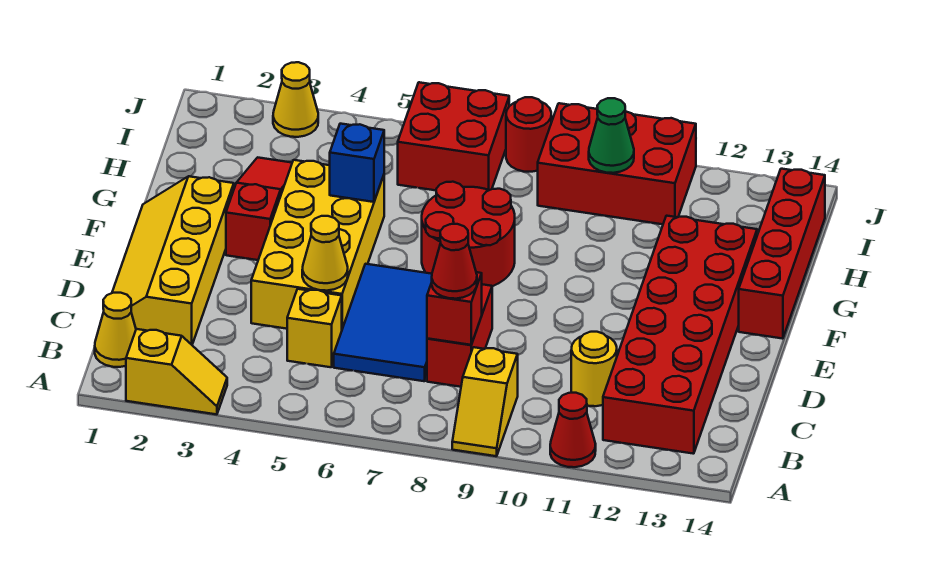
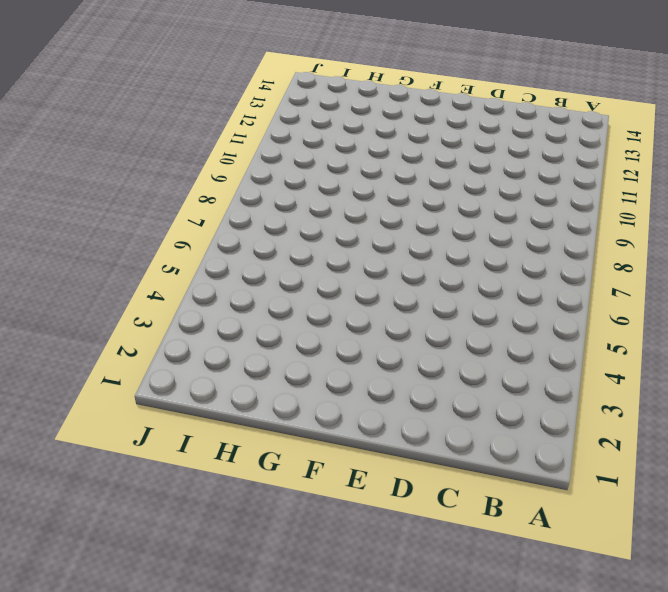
none -> yellow slope A2:A3 level 1 top 2
none -> yellow slope A9:B9 level 1 top B
none -> red cone A11 level 1

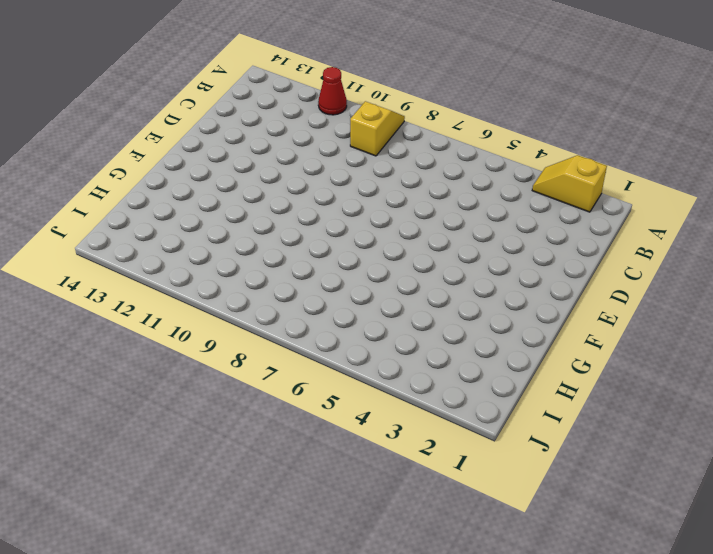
none -> yellow cone B1 level 1
none -> red brick B12:G13 level 1
none -> yellow slope C1:F2 level 1 top 2

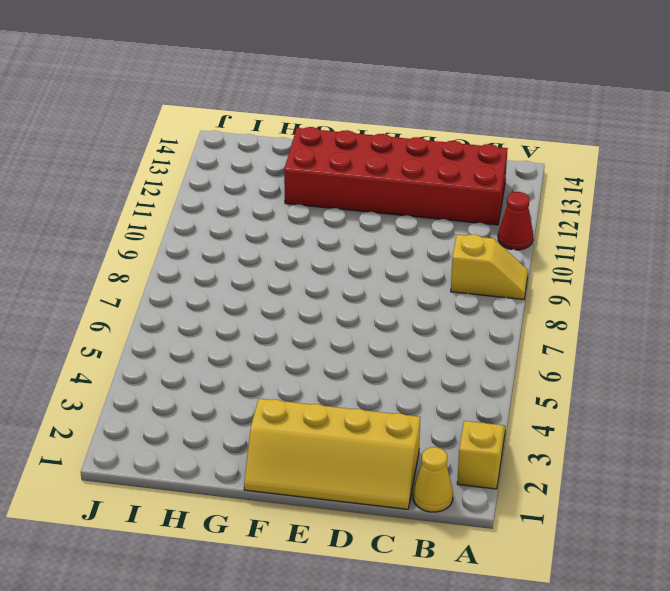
none -> yellow brick C5 level 1
none -> blue tile C6:E7 level 1
none -> red brick C8:D8 level 1

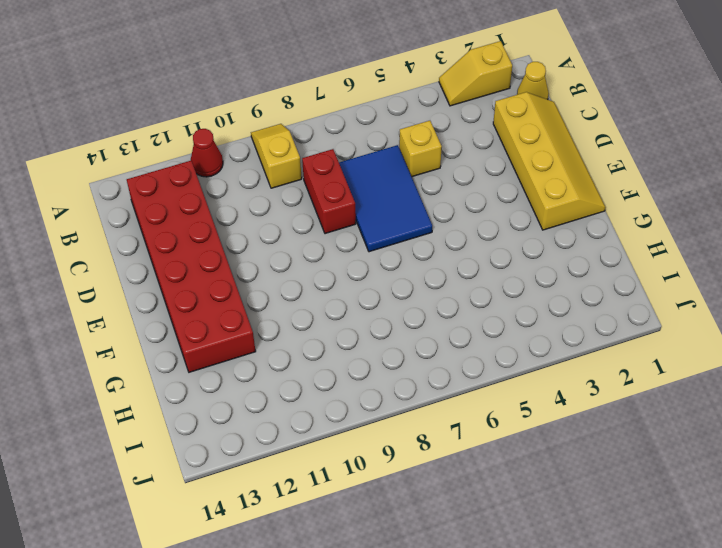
none -> yellow round brick C11 level 1
none -> yellow brick D4:G5 level 1
none -> red slope F3:H3 level 1 top F

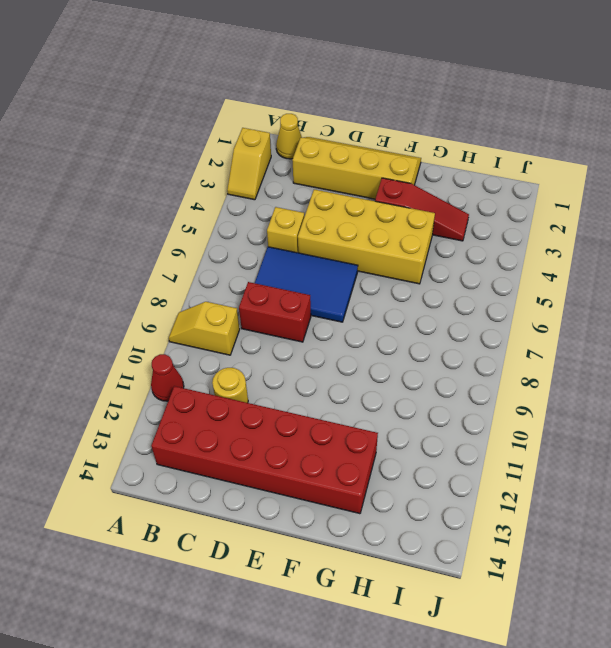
none -> red round brick F7:G8 level 1
none -> red brick F14:I14 level 1
none -> red brick I6:J7 level 1

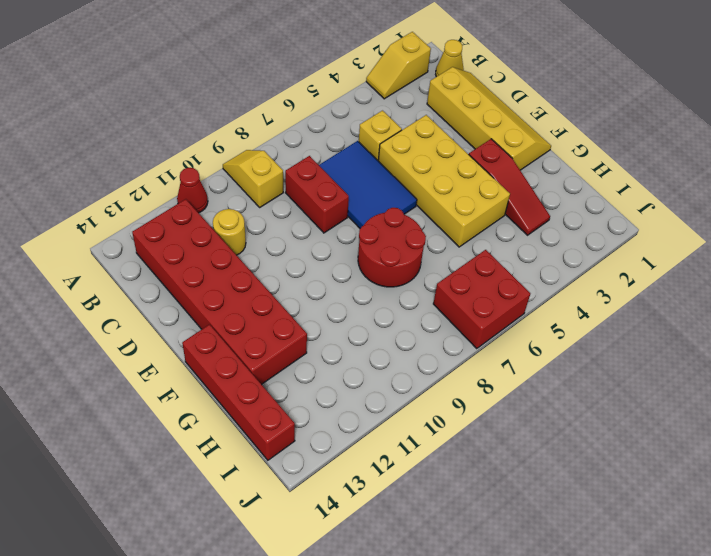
none -> red brick I9:J11 level 1
none -> yellow cone J3 level 1
none -> red round brick J8 level 1

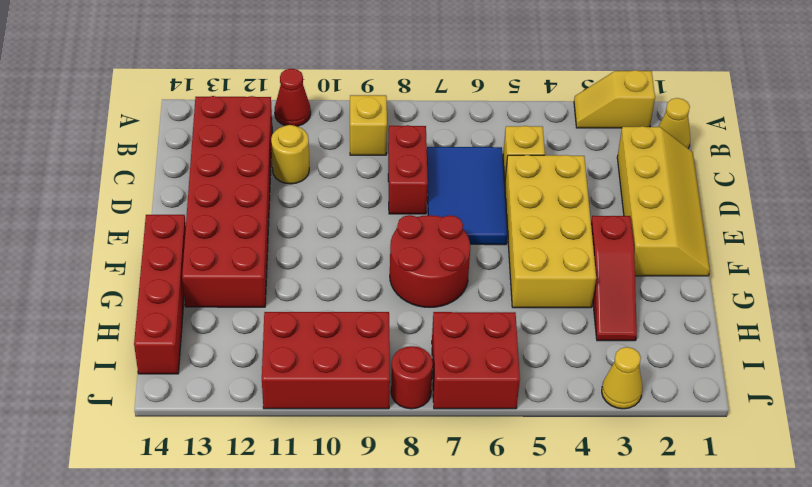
none -> red brick C8 level 2
none -> yellow cone D5 level 2
none -> blue brick G5 level 2

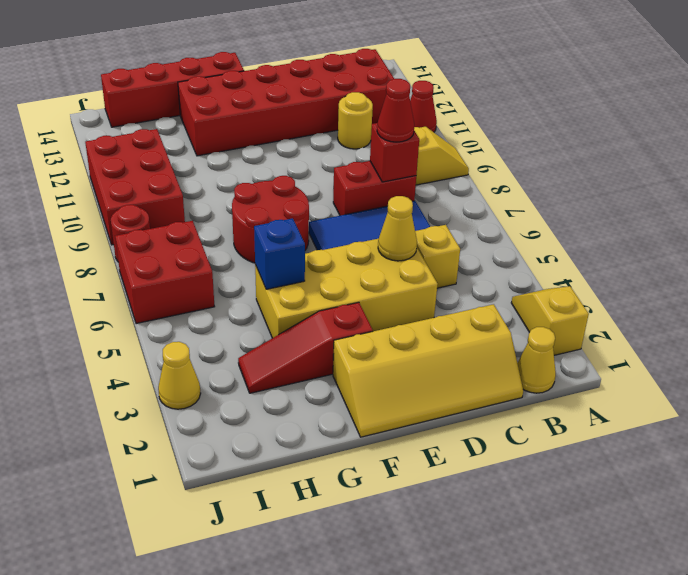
none -> green cone I10 level 2

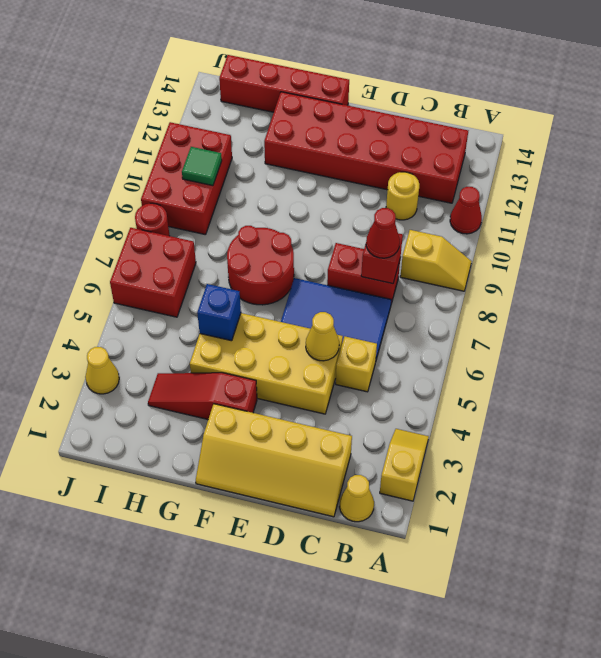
green tile I10 level 2 -> green cone I10 level 2

